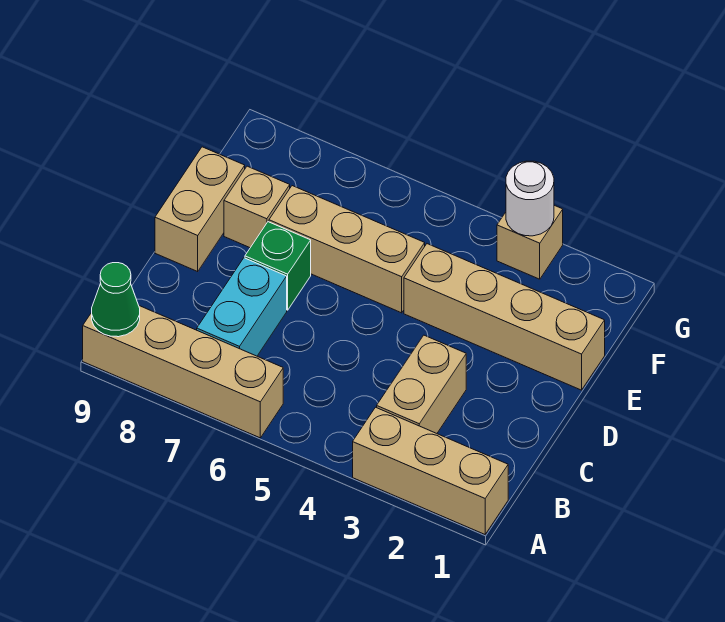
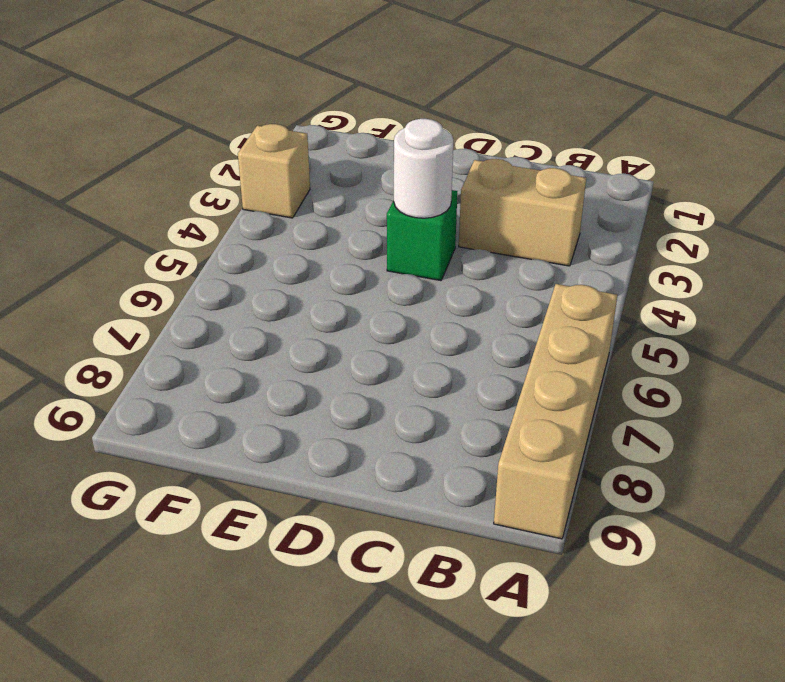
green brick D4 level 1 -> green brick D7 level 1
white round brick D4 level 2 -> white round brick G3 level 2
none -> tan brick A1:A3 level 1
none -> cyan brick B7:C7 level 1
none -> tan brick D9:E9 level 1

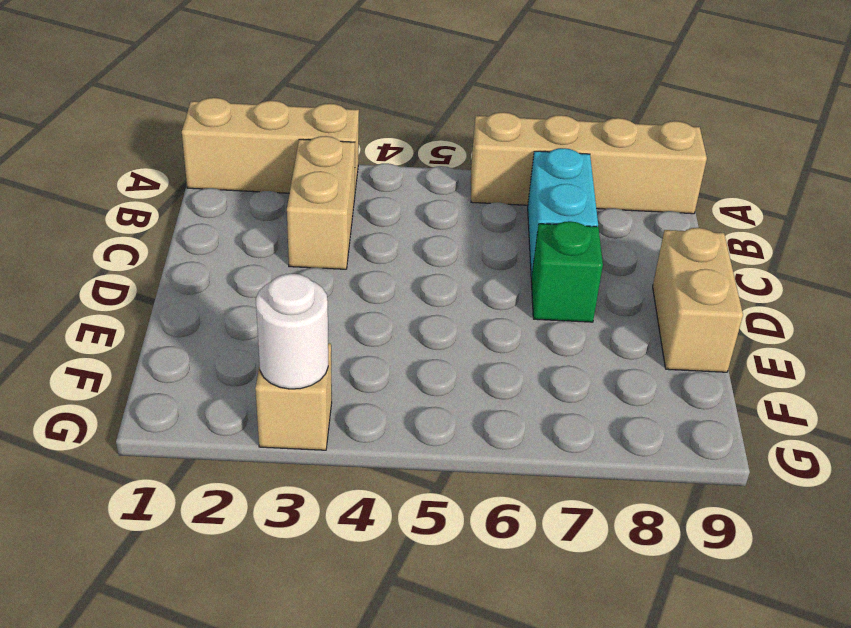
none -> tan brick E1:E4 level 1
none -> tan brick E5:E7 level 1
none -> tan brick E8 level 1

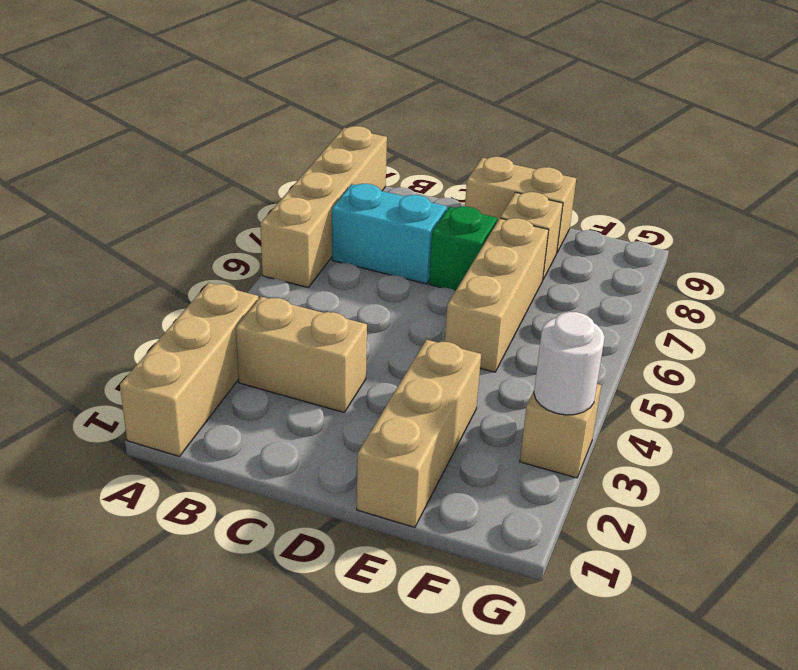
tan brick E1:E3 level 1 -> tan brick E1:E4 level 1
none -> green cone A9 level 2

